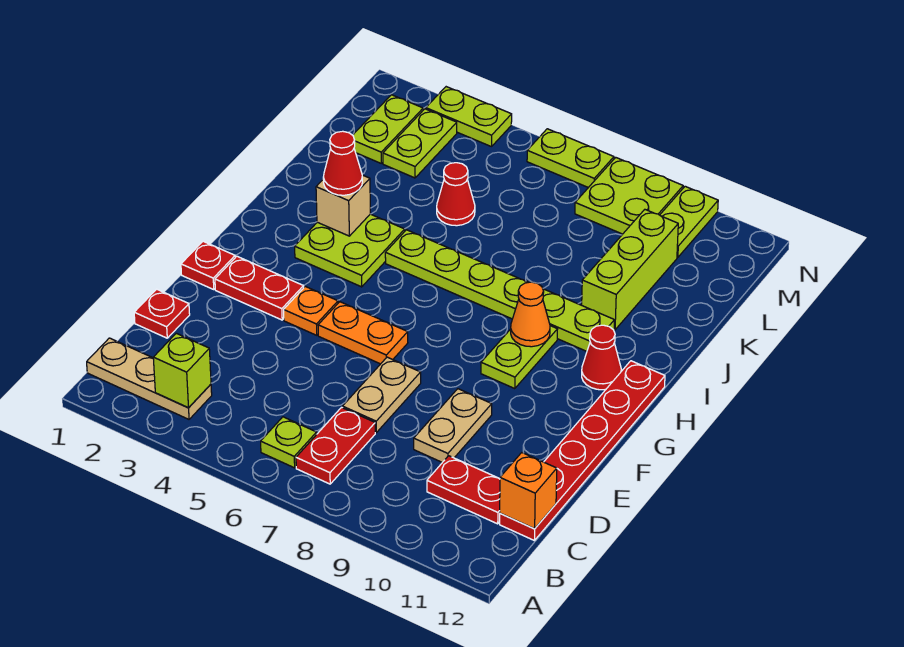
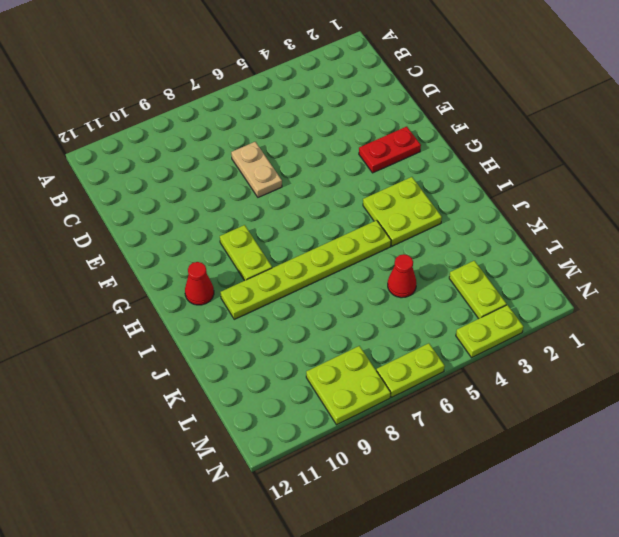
none -> tan plate B1:B3 level 1
none -> lime plate B6 level 1
none -> red plate B7:C7 level 1

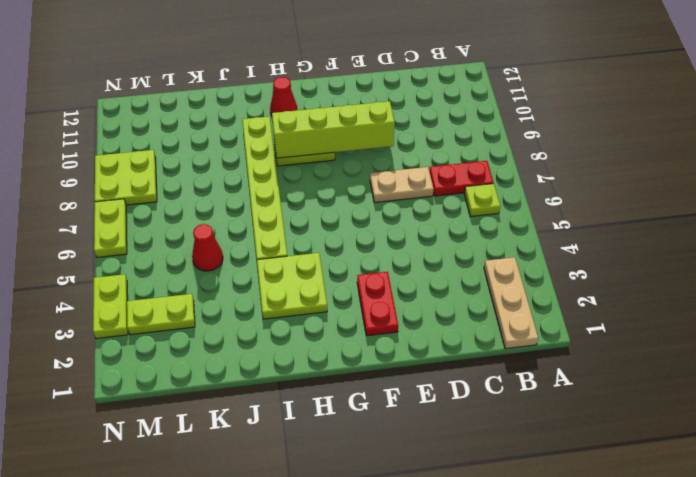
lime brick E9:H9 level 2 -> orange cone H9 level 2
none -> red plate C10:C11 level 1
none -> red plate C12:H12 level 1
none -> red plate D1 level 1

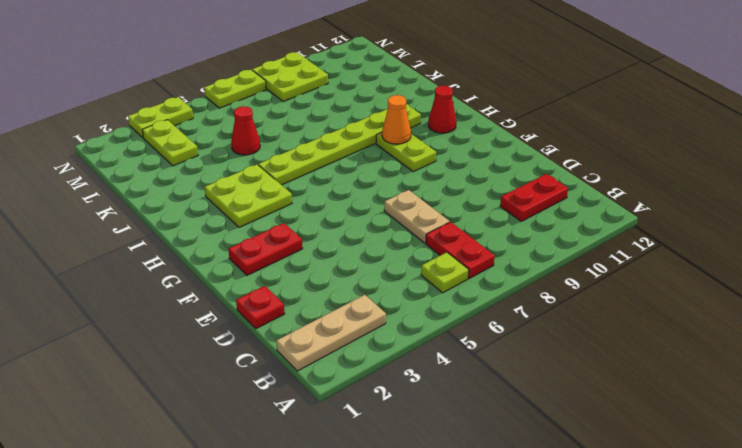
none -> red plate C12:H12 level 1
none -> tan plate D9:E9 level 1
none -> red plate F1 level 1

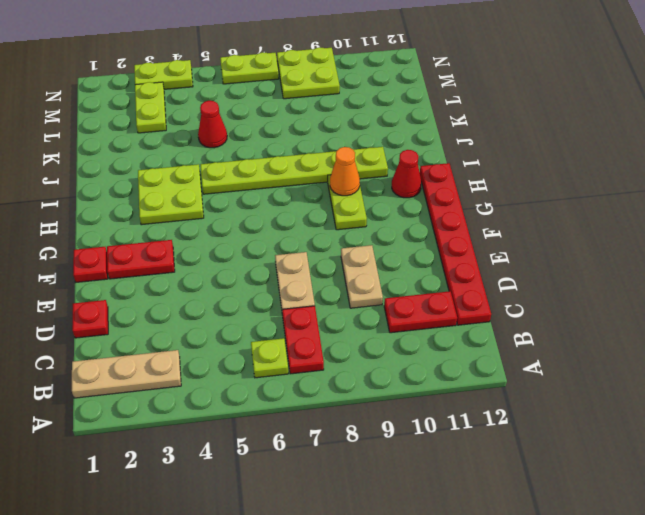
none -> orange plate F4 level 1
none -> orange plate F5:F6 level 1
none -> lime brick J10:L10 level 1

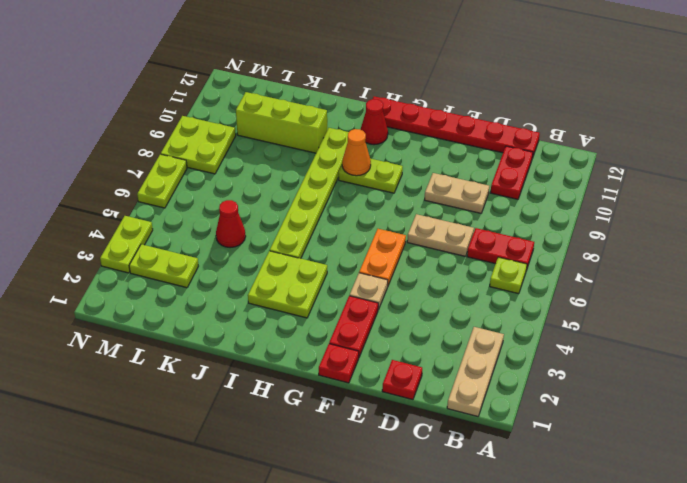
tan plate F4 level 1 -> orange plate F4 level 1
none -> lime plate L2:M2 level 1
none -> lime plate M10:N10 level 1
none -> lime brick B3 level 2

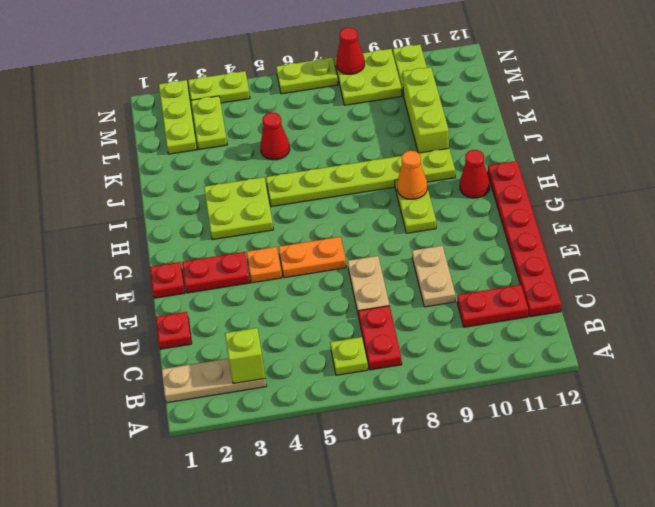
lime plate L2:N2 level 1 -> lime plate L2:M2 level 1
red cone N8 level 2 -> red cone I3 level 3
none -> orange brick C12 level 2
none -> tan brick I3 level 2

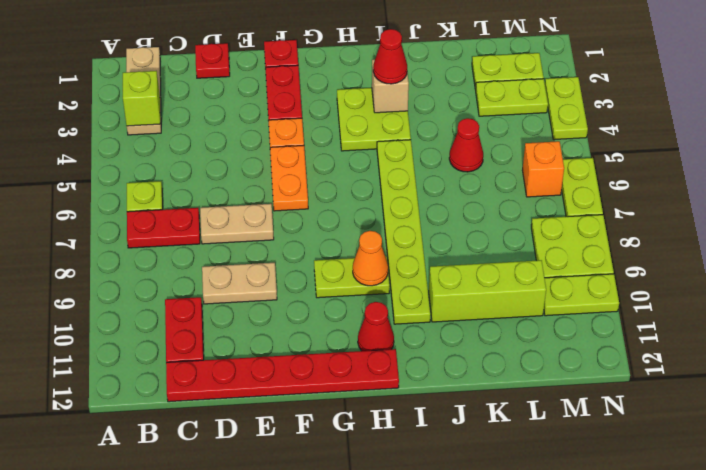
orange brick M6 level 1 -> orange brick C12 level 2

